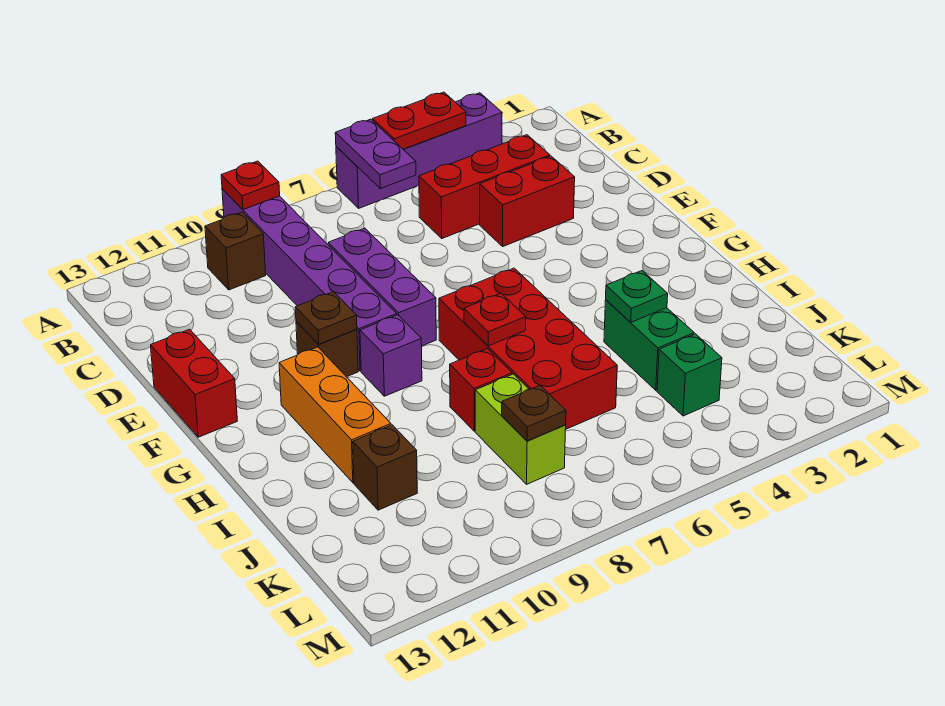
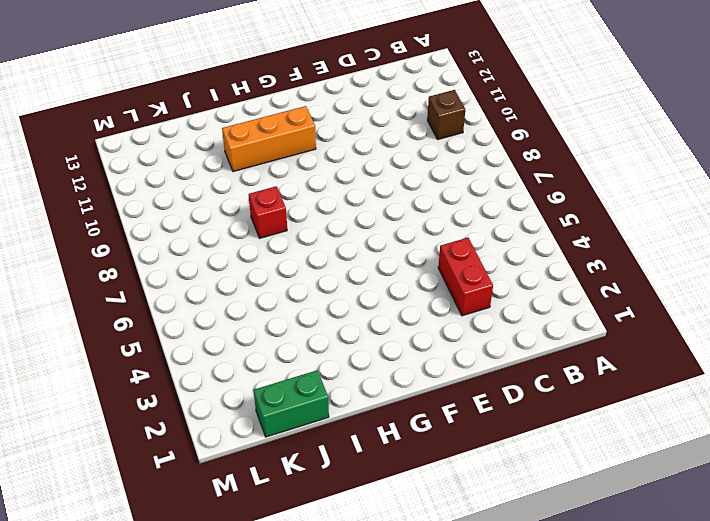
green brick J1:K1 level 1 -> green brick I4:J4 level 1
none -> purple brick A3:A6 level 1
none -> purple brick A9:F9 level 1
none -> red brick C3:C5 level 1

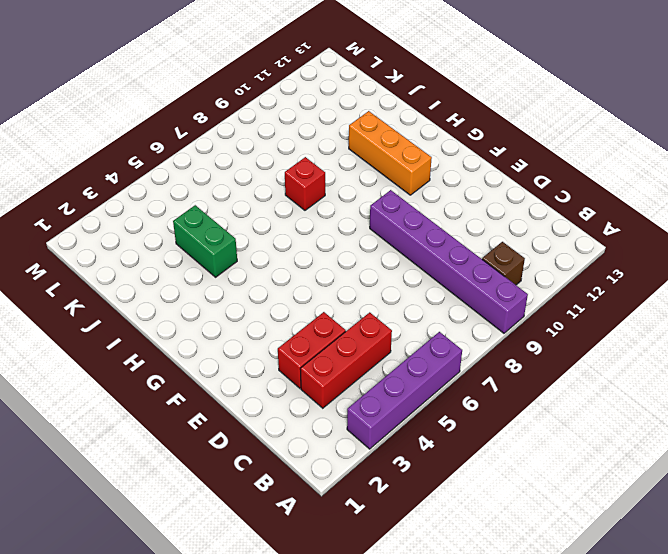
none -> purple brick D8:F8 level 1
none -> red brick E13:F13 level 1
none -> brown brick F10 level 1

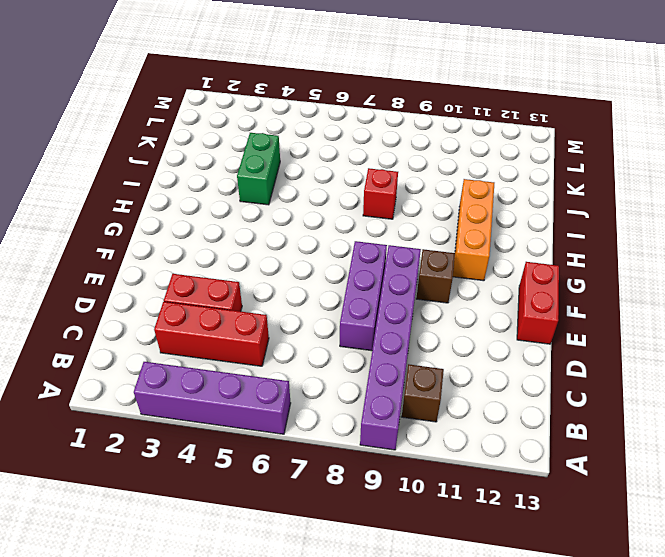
none -> red brick G6:J7 level 1
none -> purple brick G9 level 1
none -> lime brick J8:K8 level 1

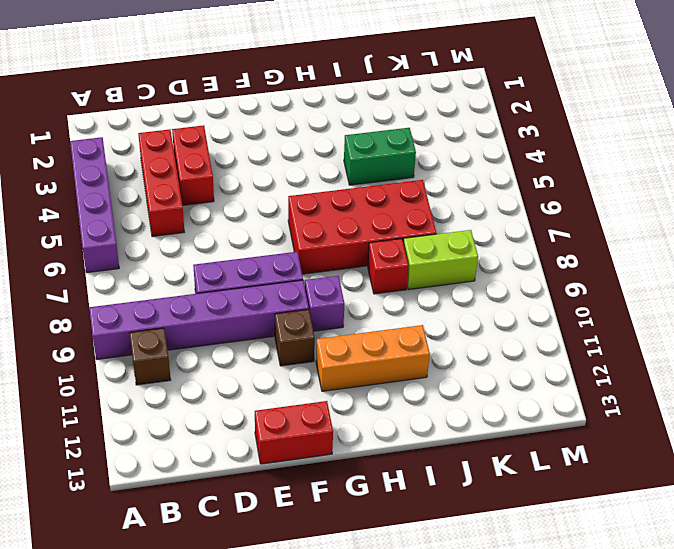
none -> brown brick J11 level 1
none -> green brick K4 level 1
none -> red plate A4:A5 level 2

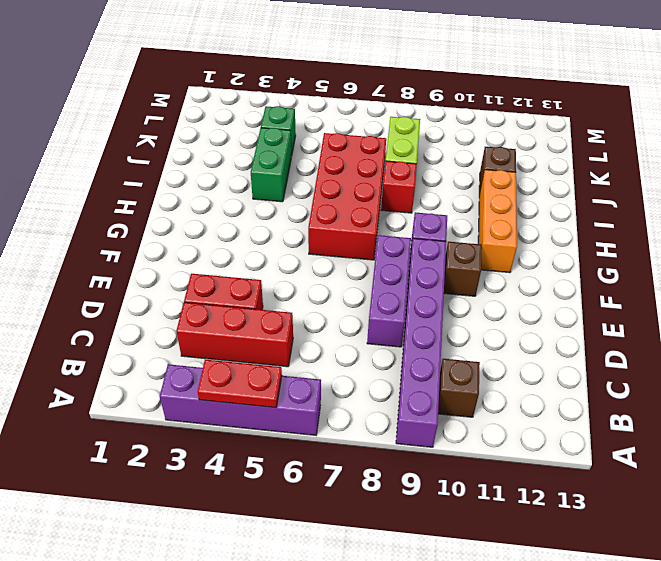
none -> red brick E13:F13 level 1
none -> purple plate A6:B6 level 2
none -> red plate A9 level 2

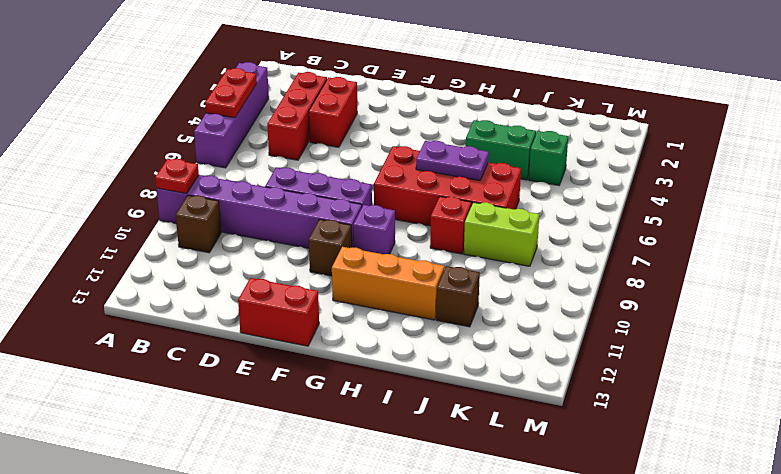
purple plate H6:I6 level 2 -> purple plate A6:B6 level 2
none -> brown plate F10 level 2
none -> red plate H7 level 2
none -> green plate I4 level 2

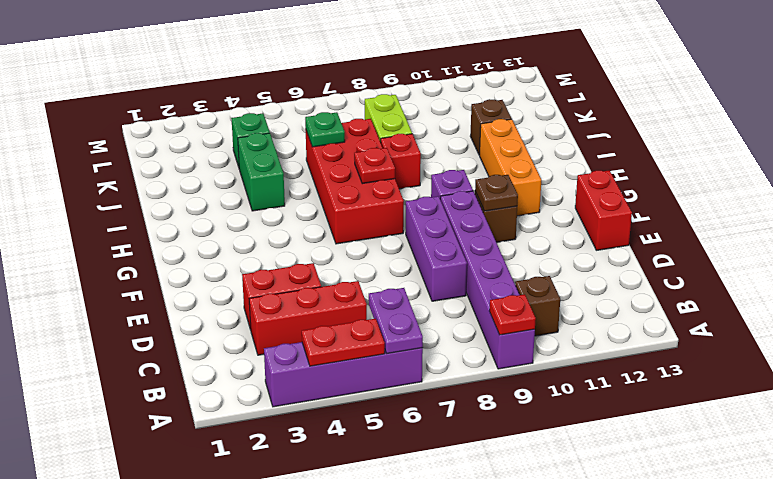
green plate J6 level 2 -> green plate I4 level 2
none -> brown plate K8 level 2

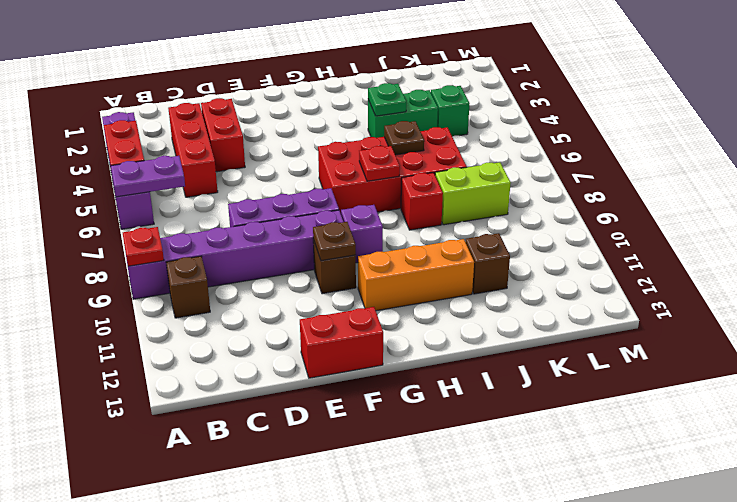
brown plate I6 level 2 -> brown plate K8 level 2

